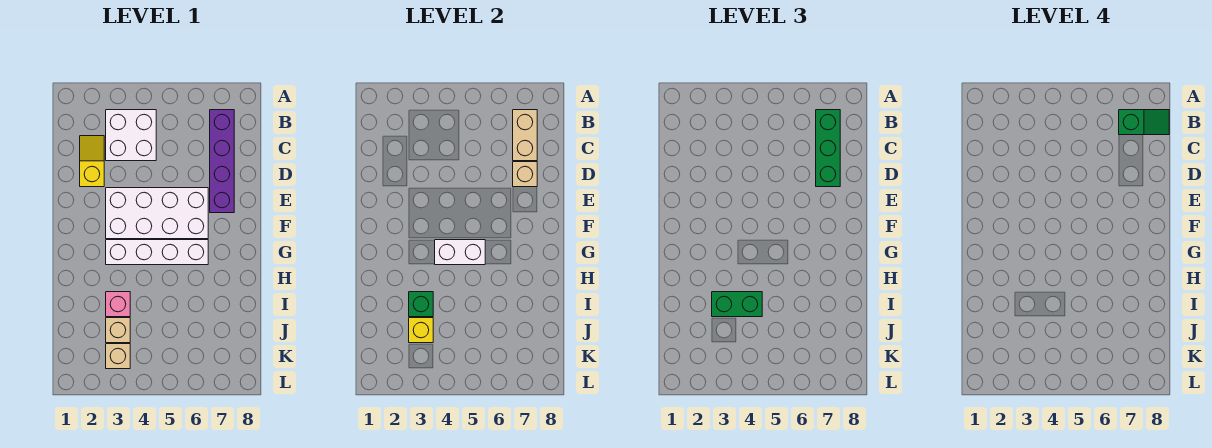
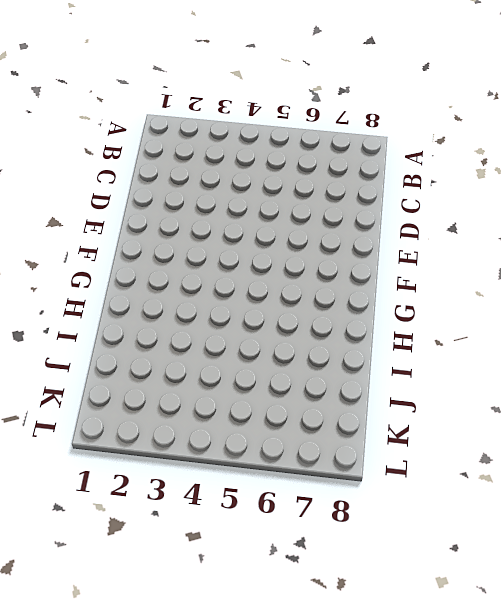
none -> white brick B3:C4 level 1
none -> purple brick B7:E7 level 1
none -> yellow slope C2:D2 level 1 top D

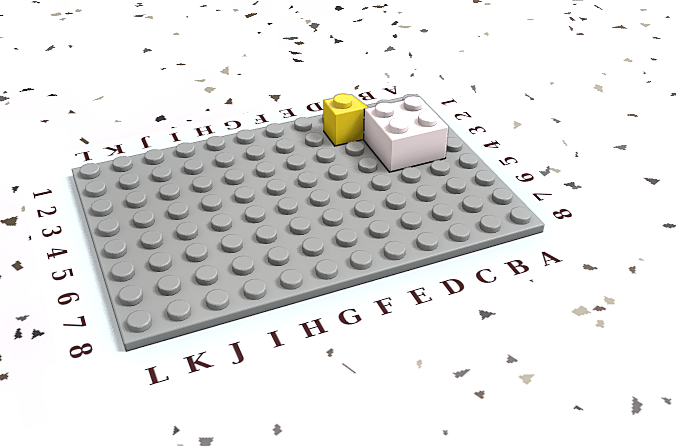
none -> purple brick B7:E7 level 1
none -> white brick E3:F6 level 1
none -> white brick G3:G6 level 1

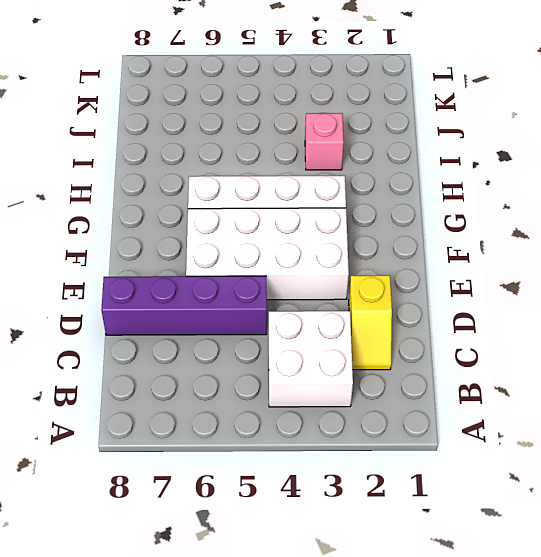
purple brick D5:D8 level 1 -> purple brick B7:E7 level 1
none -> tan brick J3 level 1
none -> tan brick K3 level 1
none -> tan brick B7:C7 level 2

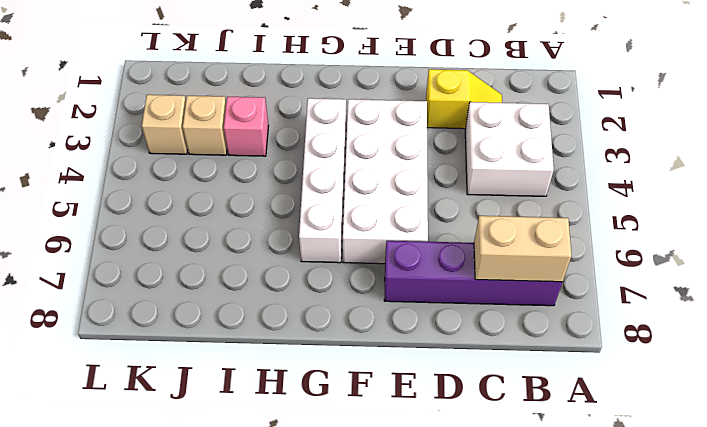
none -> tan brick D7 level 2
none -> white brick G4:G5 level 2
none -> green brick I3 level 2

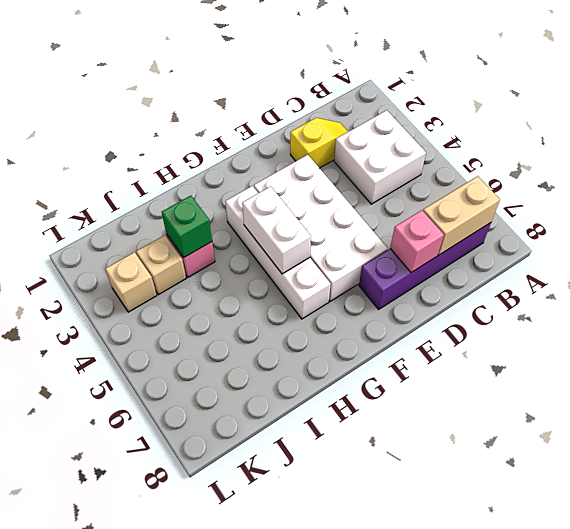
pink brick D7 level 2 -> tan brick D7 level 2
none -> yellow brick J3 level 2
none -> green brick B7:D7 level 3
none -> green brick I3:I4 level 3

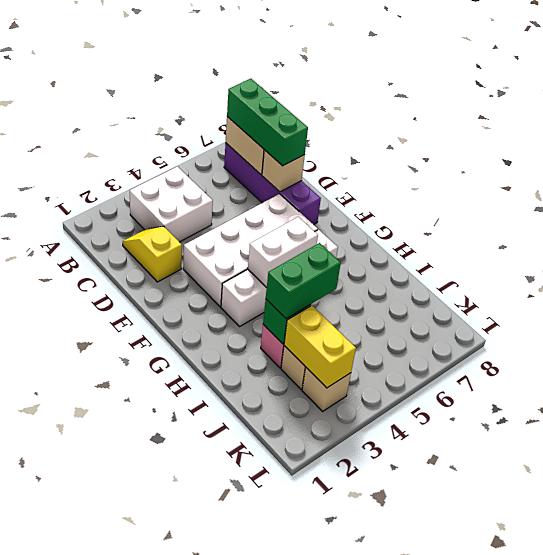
yellow brick J3:K3 level 2 -> yellow brick J3 level 2
none -> green slope B7:B8 level 4 top 7

